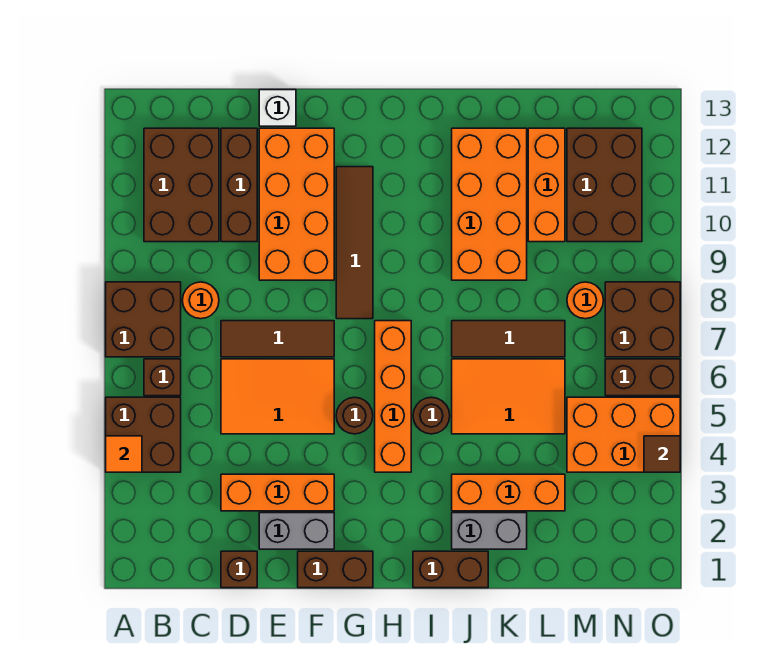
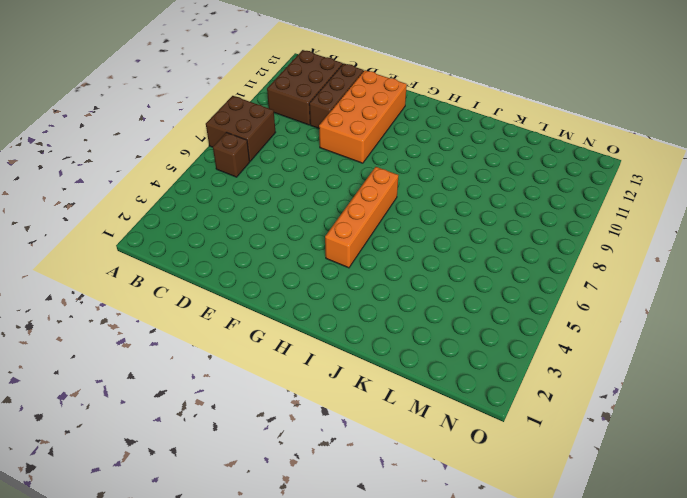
none -> brown brick A4:B5 level 1
none -> orange round brick C8 level 1
none -> brown brick D1 level 1
none -> orange brick D3:F3 level 1

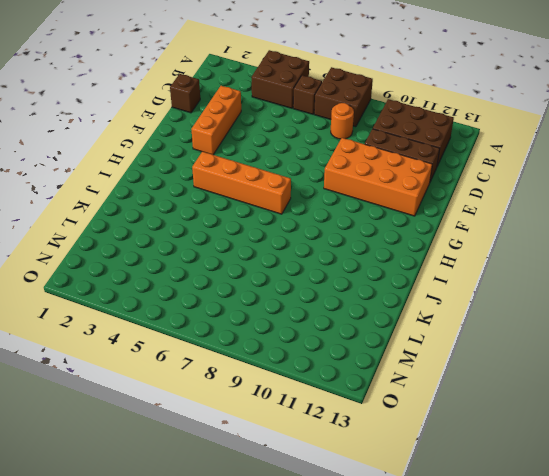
none -> orange tile D5:F6 level 1
none -> brown tile D7:F7 level 1
none -> grey brick E2:F2 level 1
none -> white brick E13 level 1

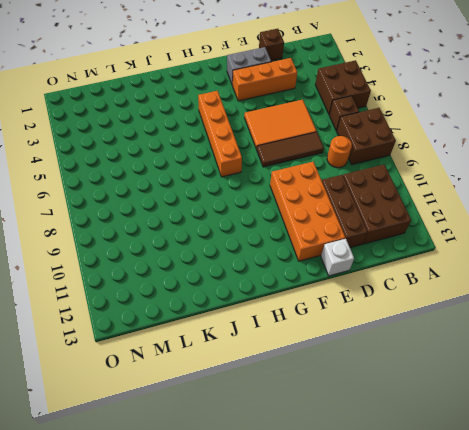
none -> brown brick F1:G1 level 1
none -> brown round brick G5 level 1
none -> brown tile G8:G11 level 1
none -> brown brick I1:J1 level 1

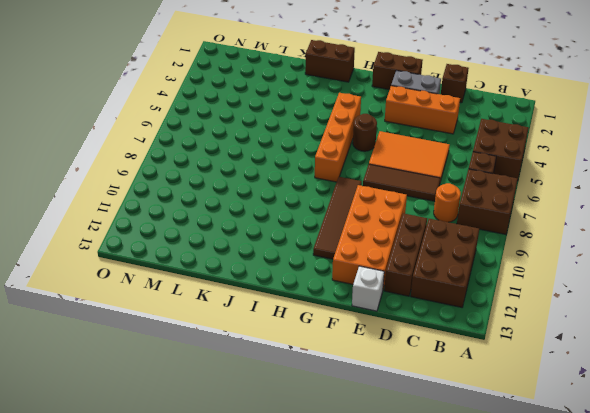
none -> brown round brick I5 level 1
none -> grey brick J2:K2 level 1
none -> orange brick J3:L3 level 1
none -> orange tile J5:L6 level 1

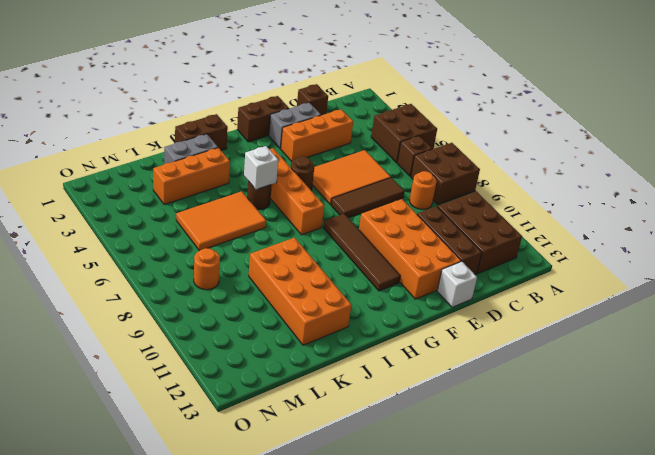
white brick I5 level 2 -> none
none -> brown tile J7:L7 level 1
none -> orange brick L10:L12 level 1
none -> orange brick M4:O5 level 1
none -> brown brick M10:N12 level 1

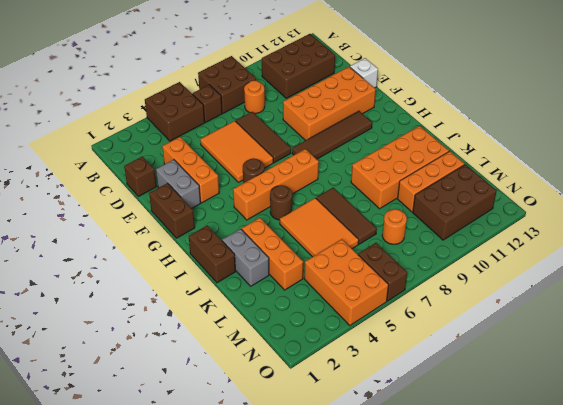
none -> brown brick D10:D12 level 1
none -> brown brick N7:O8 level 1
none -> orange tile A4 level 2
none -> brown tile O4 level 2

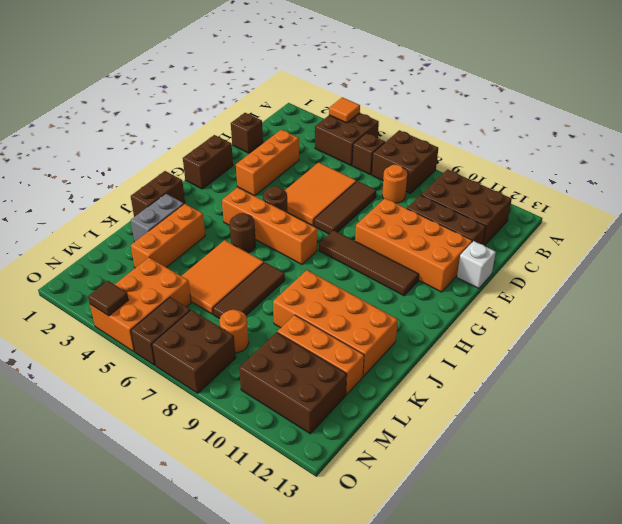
none -> grey brick E2:F2 level 1

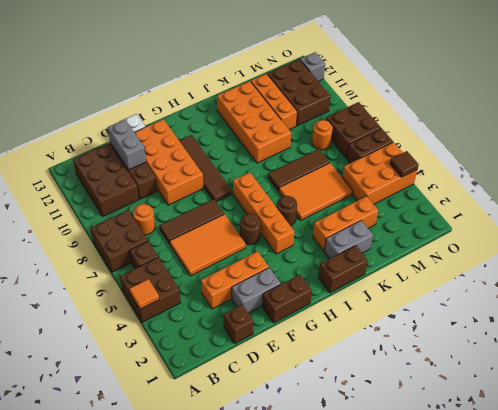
grey brick D11:D12 level 2 -> none
grey brick O12 level 1 -> none

